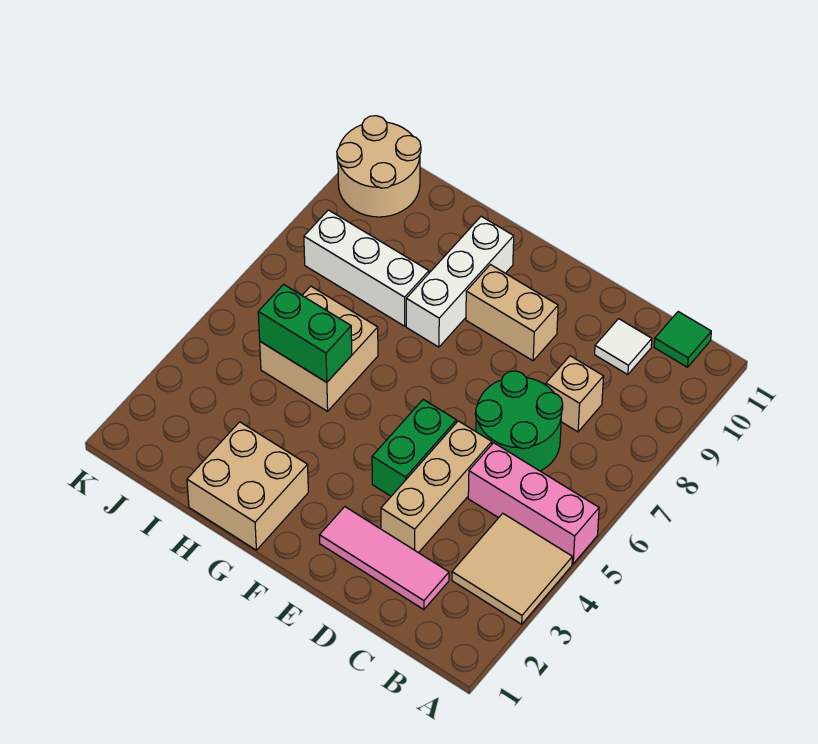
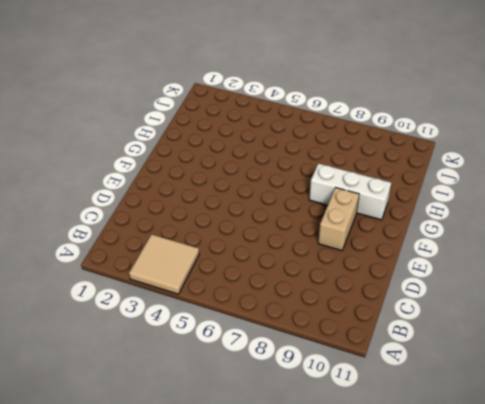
none -> pink brick A5:C5 level 1
none -> green tile B11 level 1
none -> pink tile C2:E2 level 1

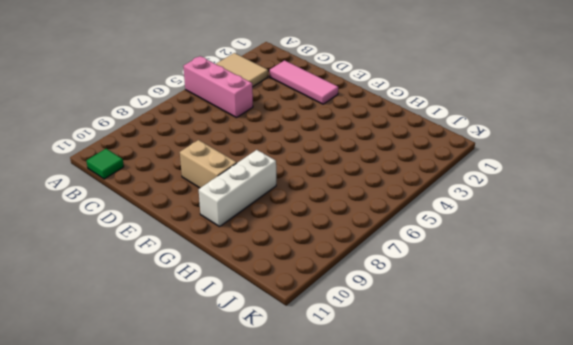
none -> green round brick C6:D7 level 1
none -> tan brick C8 level 1
none -> white tile C10 level 1

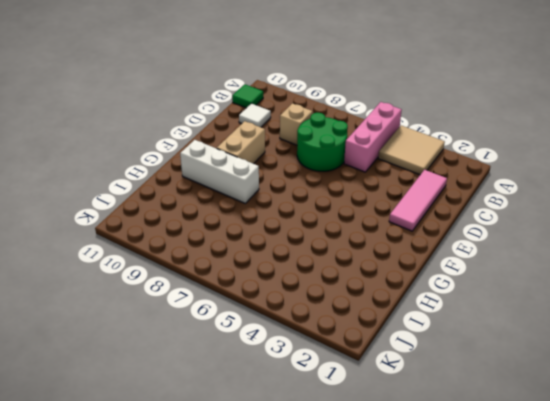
none -> tan brick D3:D5 level 1
none -> green brick E4:E5 level 1
none -> tan brick G1:H2 level 1

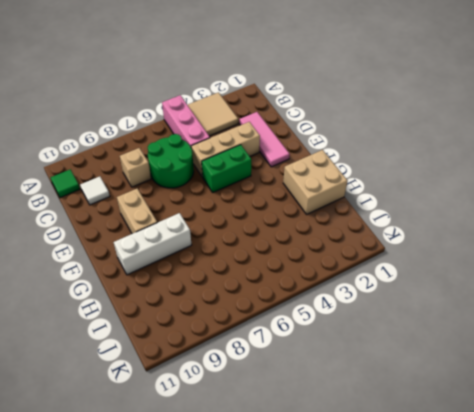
none -> tan brick H5:I6 level 1
none -> white brick H8:J8 level 1
none -> tan round brick J10:K11 level 1

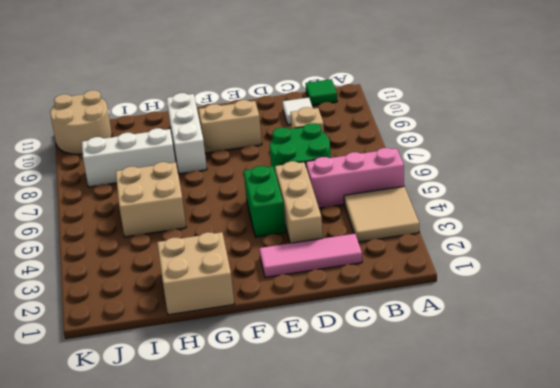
none -> green brick H5:I5 level 2

